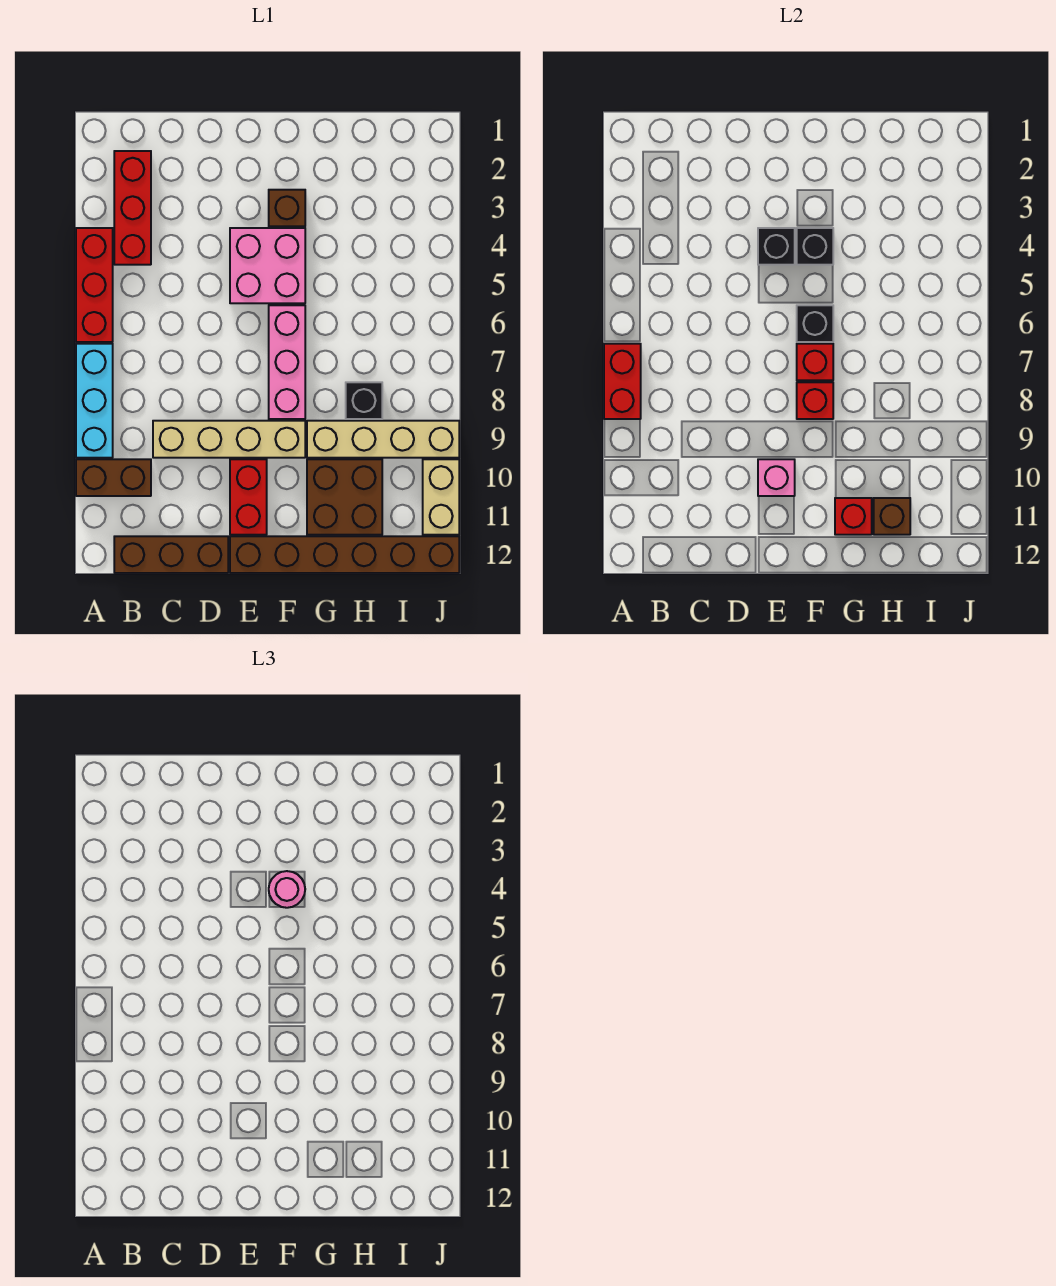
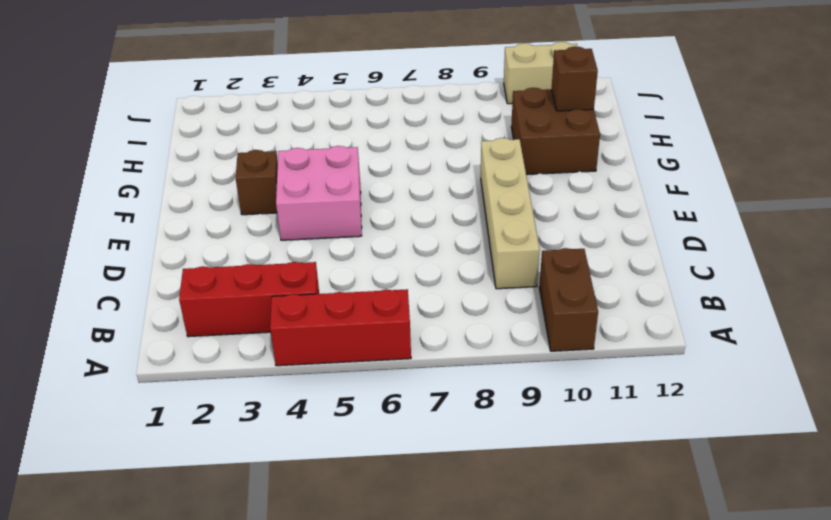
none -> cyan brick A7:A9 level 1
none -> brown brick B12:D12 level 1
none -> red brick E10:E11 level 1

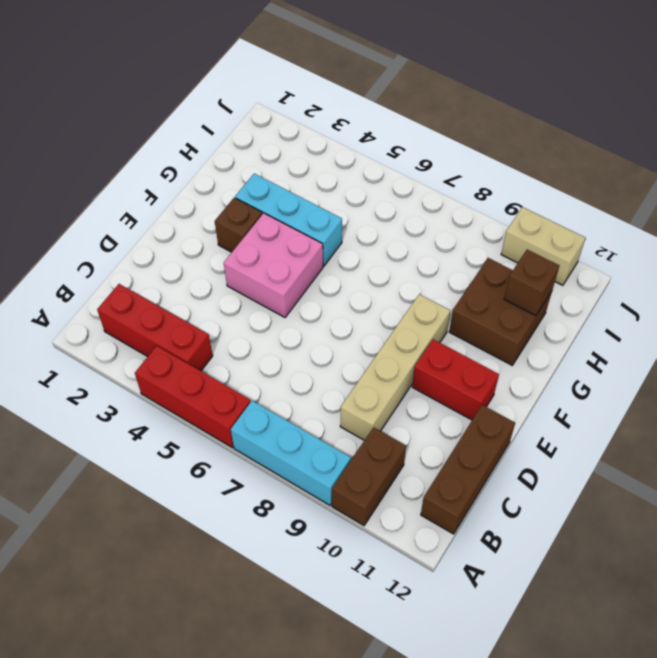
cyan brick G3:G5 level 1 -> none
none -> brown brick E12:J12 level 1
none -> pink brick F6:F8 level 1
none -> tan brick G9:J9 level 1

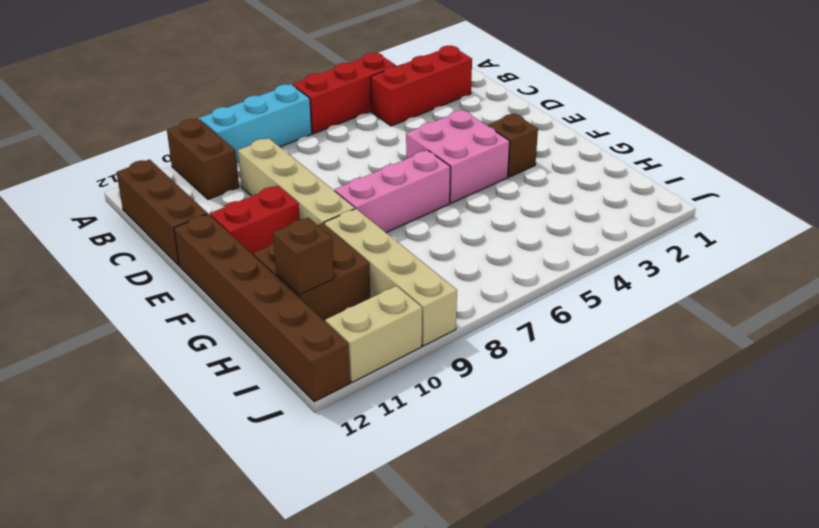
none -> black brick H8 level 1
none -> red brick A7:A8 level 2
none -> black brick E4 level 2

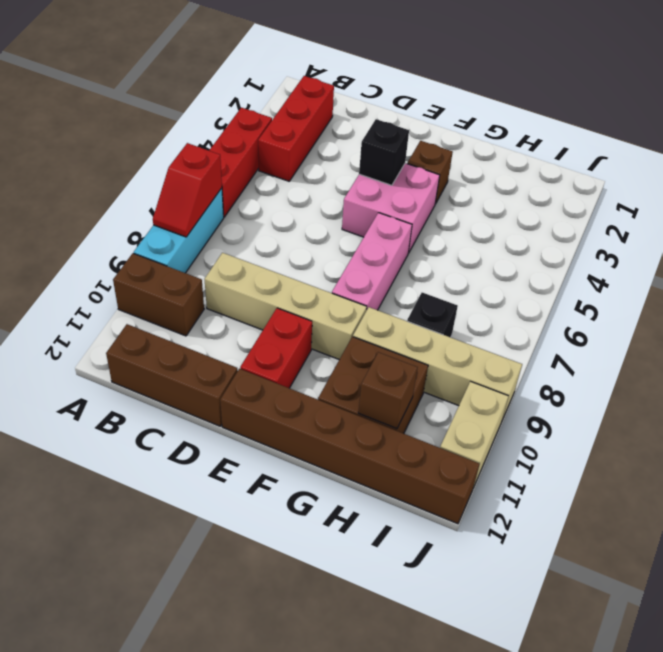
red slope A7:A8 level 2 top 7 -> red brick A7:A8 level 2
none -> pink brick E10 level 2
none -> black brick F4 level 2
none -> black brick F6 level 2

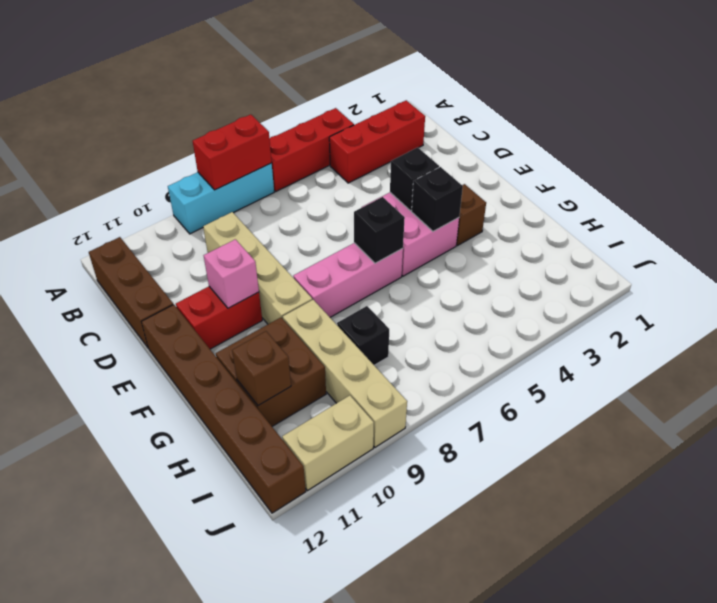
none -> brown brick A10:B10 level 1
none -> red brick F7 level 2
none -> red brick F8 level 2

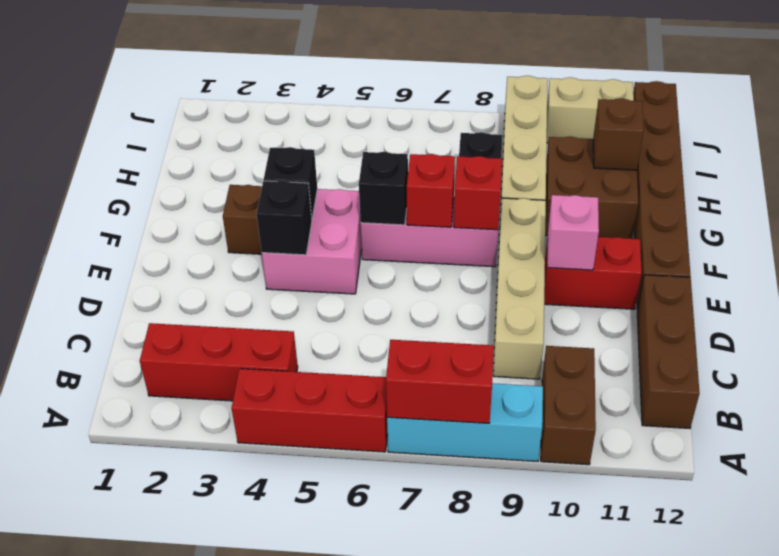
none -> red brick G11 level 2
none -> pink round brick F4 level 3

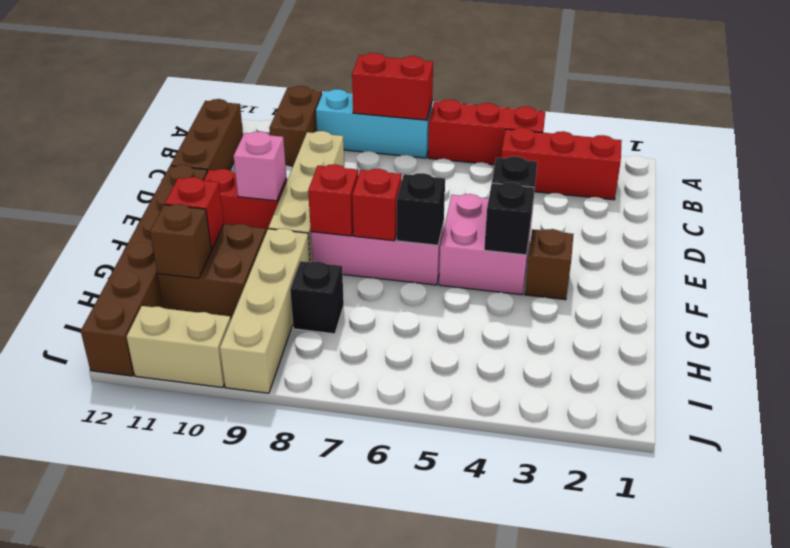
none -> pink round brick F4 level 3

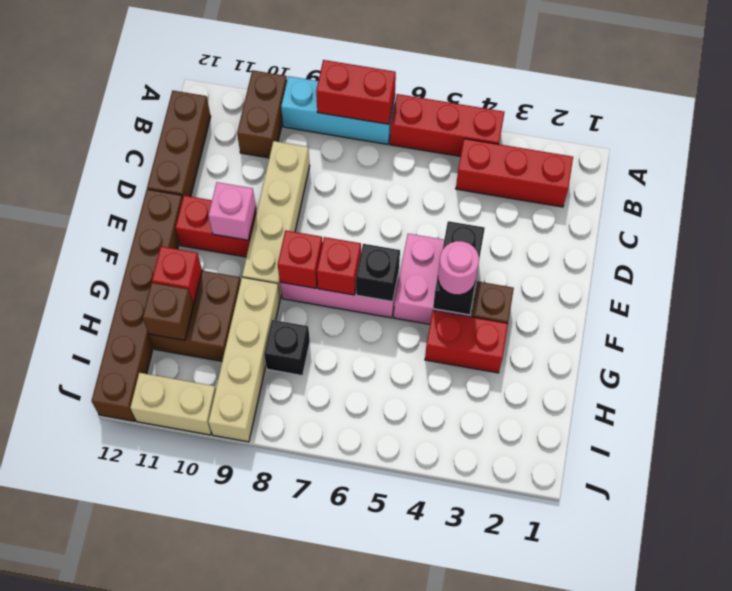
red brick G3:G4 level 1 -> none

